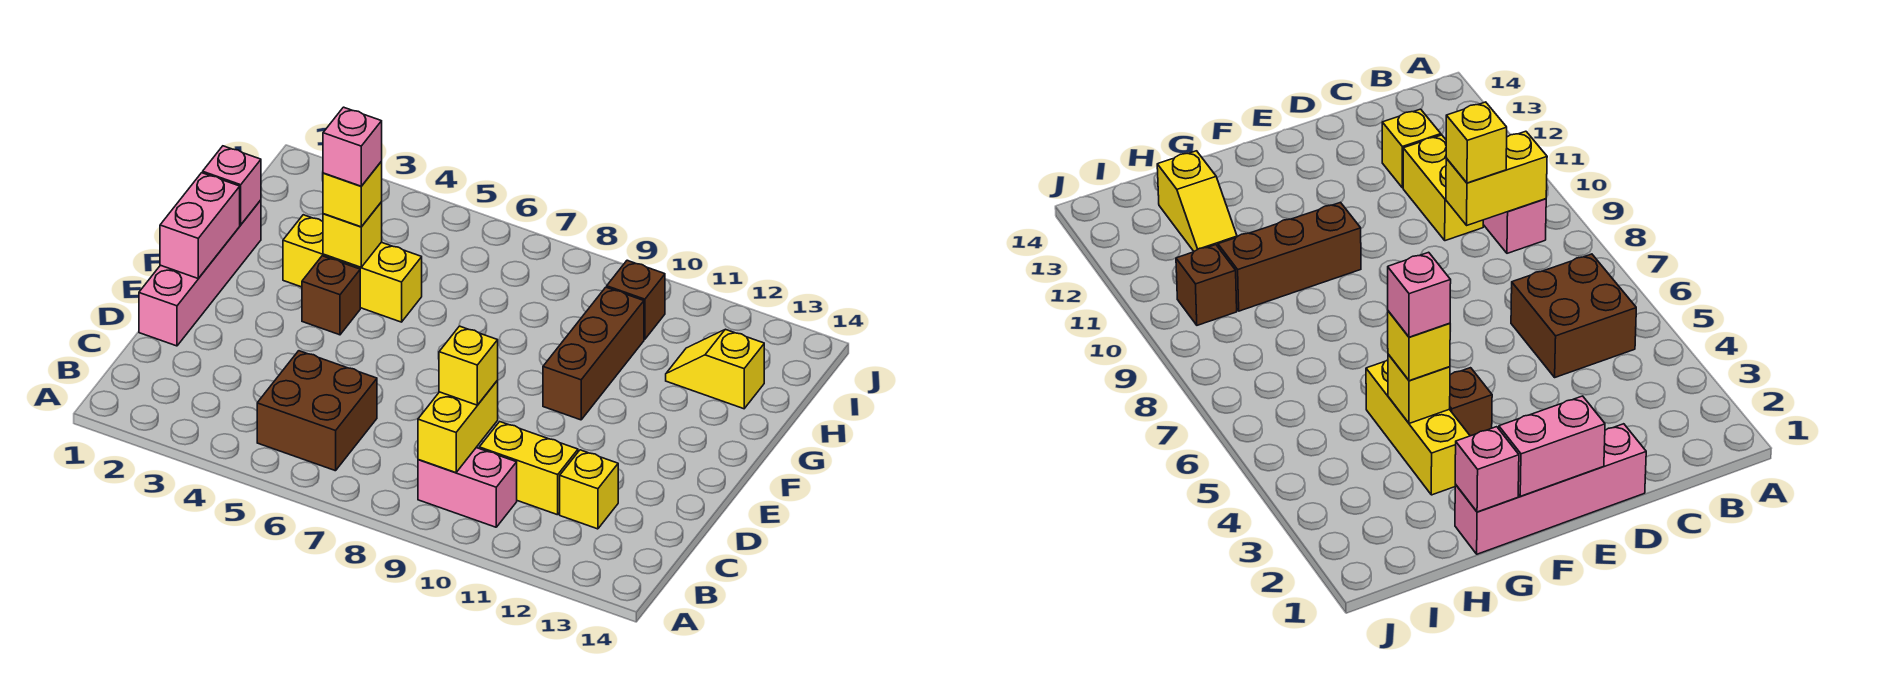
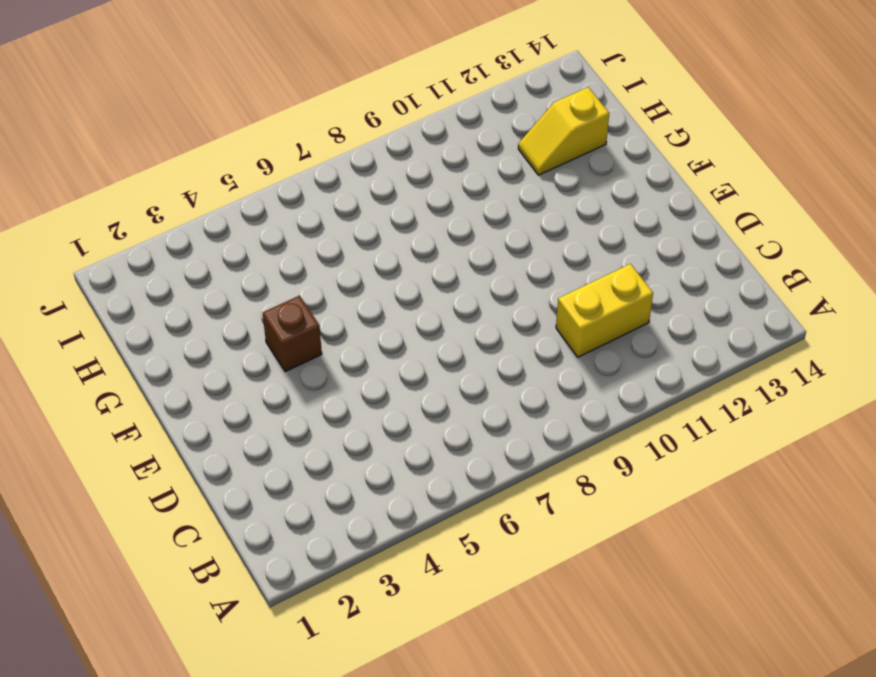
none -> brown brick B5:C6 level 1
none -> pink brick B9:B10 level 1
none -> yellow brick C12 level 1

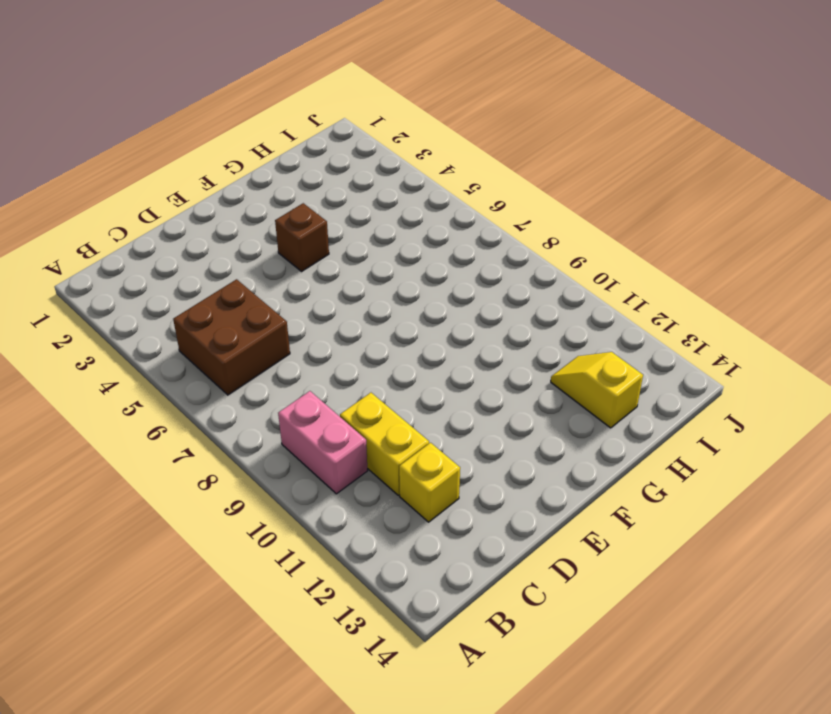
none -> pink brick D1:G1 level 1
none -> brown brick F10:H10 level 1
none -> yellow brick G3:G5 level 1

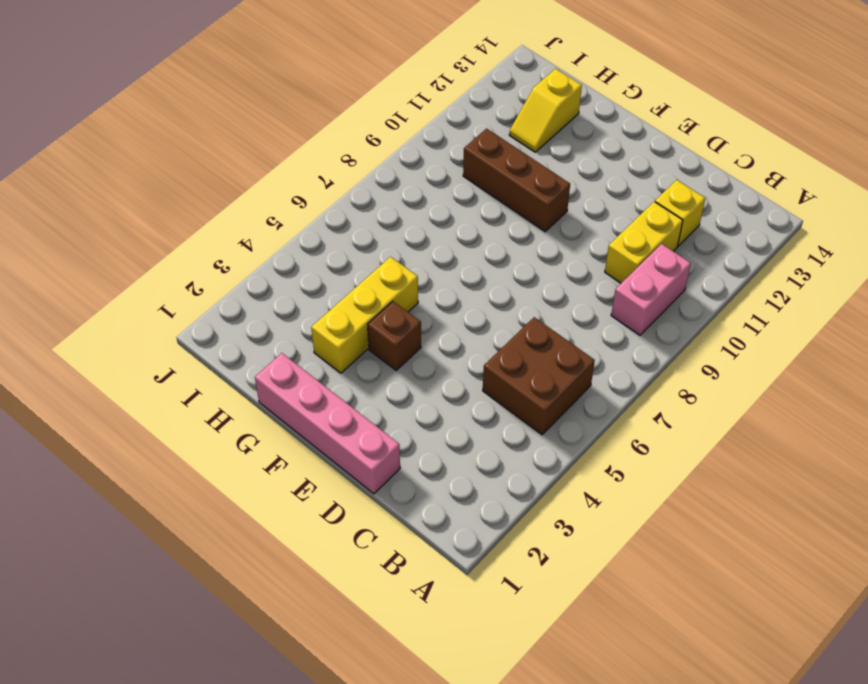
none -> brown brick I10 level 1
none -> yellow brick B9:C9 level 2
none -> pink brick E1:F1 level 2

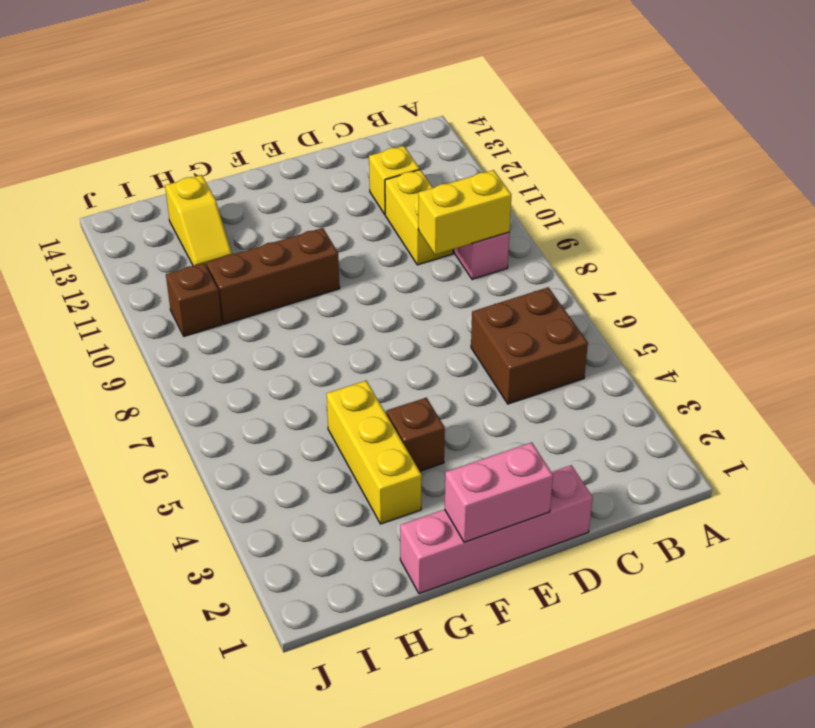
none -> pink brick G1 level 2
none -> yellow brick G4 level 2
none -> yellow brick C9 level 3

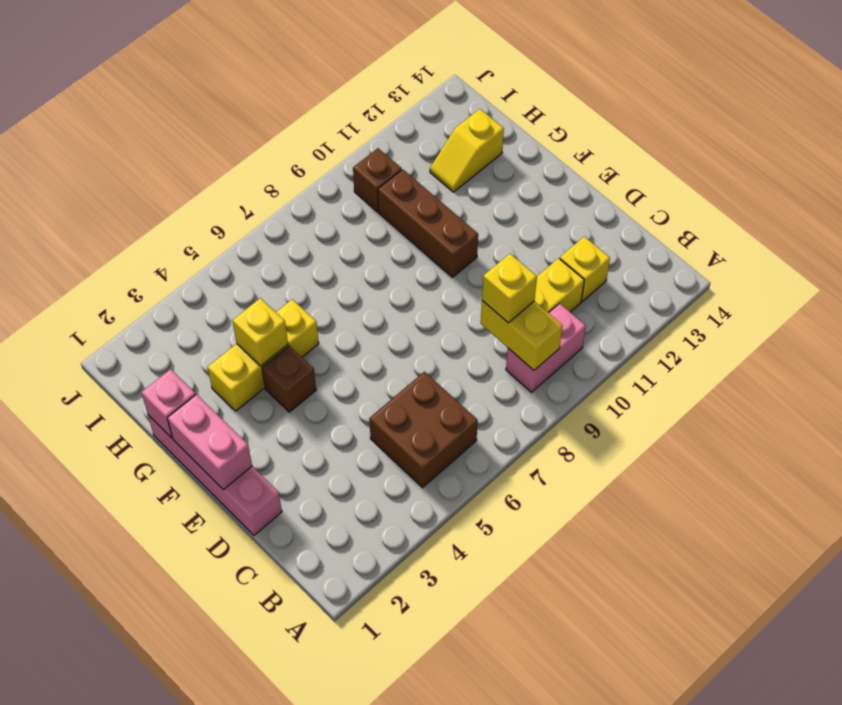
none -> yellow brick G4 level 3
none -> pink brick G4 level 4

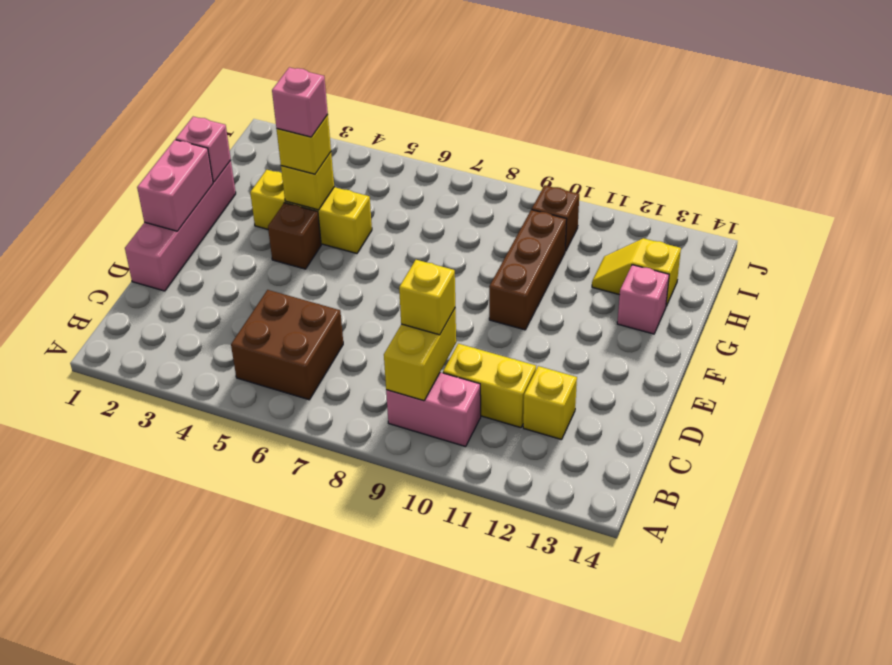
pink brick G13 level 1 -> none

